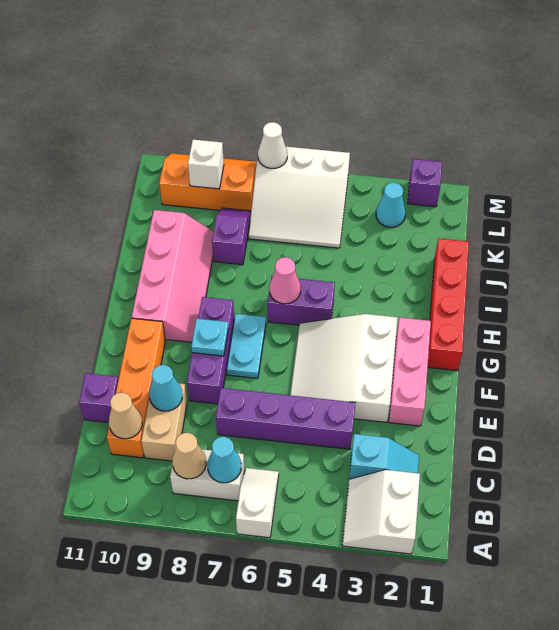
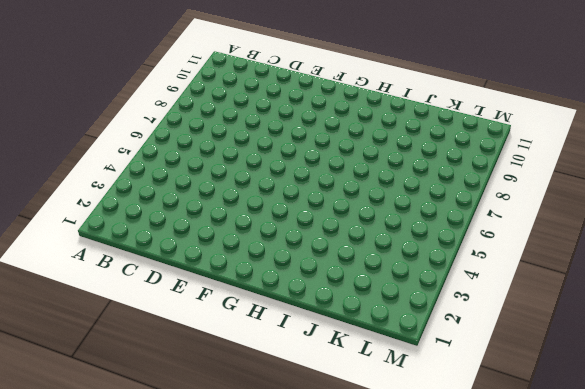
none -> white slope A2:B3 level 1 top 2
none -> white slope A6:B6 level 1 top A
none -> white brick B7:B8 level 1

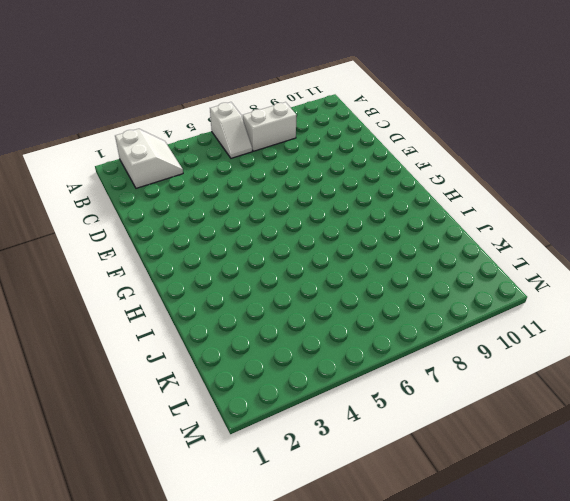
none -> cyan slope C2:C3 level 1 top 3
none -> tan brick C9:D9 level 1
none -> orange brick C10:F10 level 1

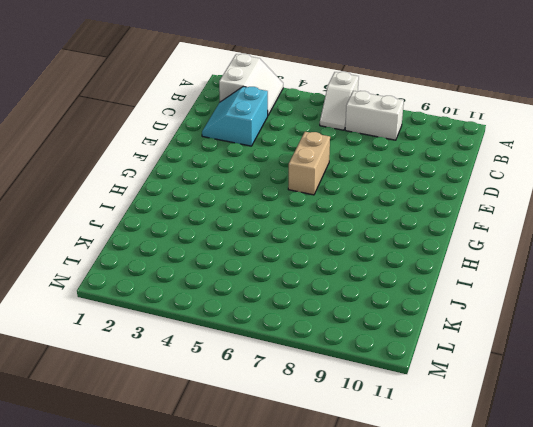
cyan slope C2:D3 level 1 top 3 -> cyan slope C2:C3 level 1 top 3
tan brick E6:F6 level 1 -> tan brick C9:D9 level 1
none -> orange brick C10:F10 level 1
none -> purple brick D4:D7 level 1
none -> purple brick D11 level 1

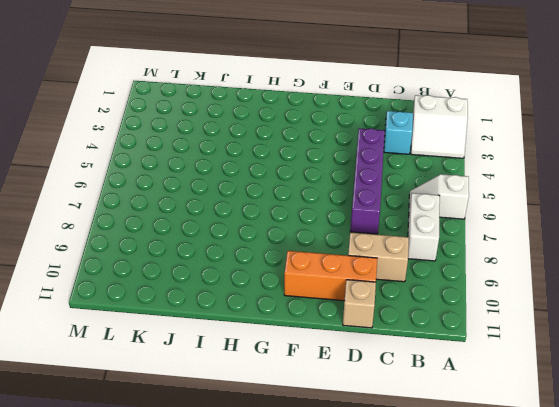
orange brick D10:F10 level 1 -> orange brick C10:F10 level 1
tan brick D11 level 1 -> purple brick D11 level 1
none -> pink brick E2:G2 level 1
none -> white slope E3:G5 level 1 top 3
none -> purple brick E8:G8 level 1

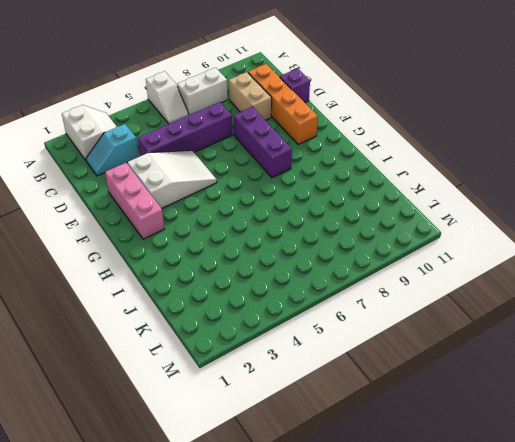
white slope E3:F5 level 1 top 3 -> white slope E3:G5 level 1 top 3
none -> cyan plate F7:G7 level 1
none -> red brick G1:J1 level 1
none -> pink slope G9:J10 level 1 top 10

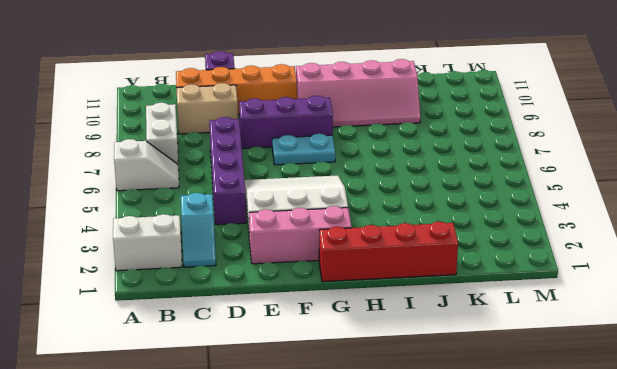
none -> purple brick H5:H6 level 1
none -> purple slope J8:K8 level 1 top J
none -> white slope K5:M7 level 1 top M

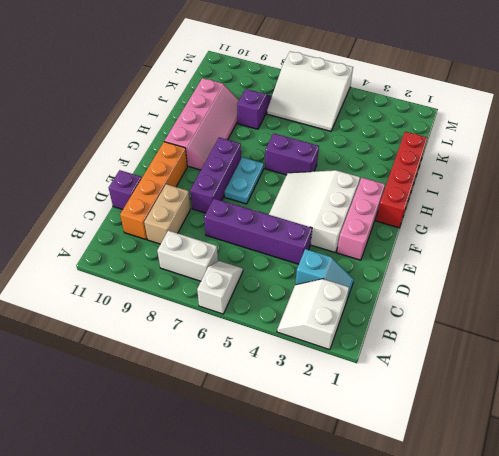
none -> cyan cone L3 level 1
none -> orange slope L8:M10 level 1 top L
none -> purple brick M2 level 1

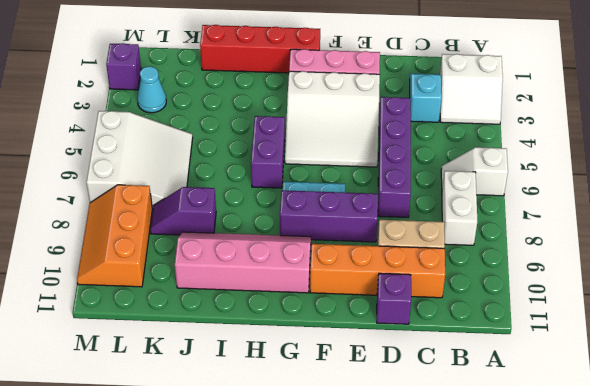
none -> cyan cone B7 level 2
none -> tan cone B8 level 2
none -> tan cone C10 level 2

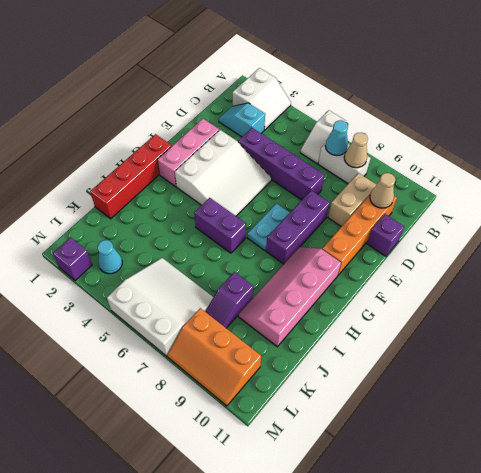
none -> cyan cone D9 level 2
none -> cyan plate F8 level 2
none -> pink cone H6 level 2

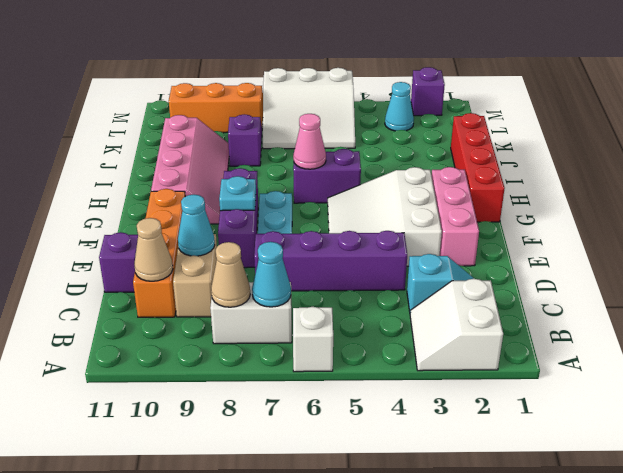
none -> white brick L9 level 2
none -> white cone M7 level 2

